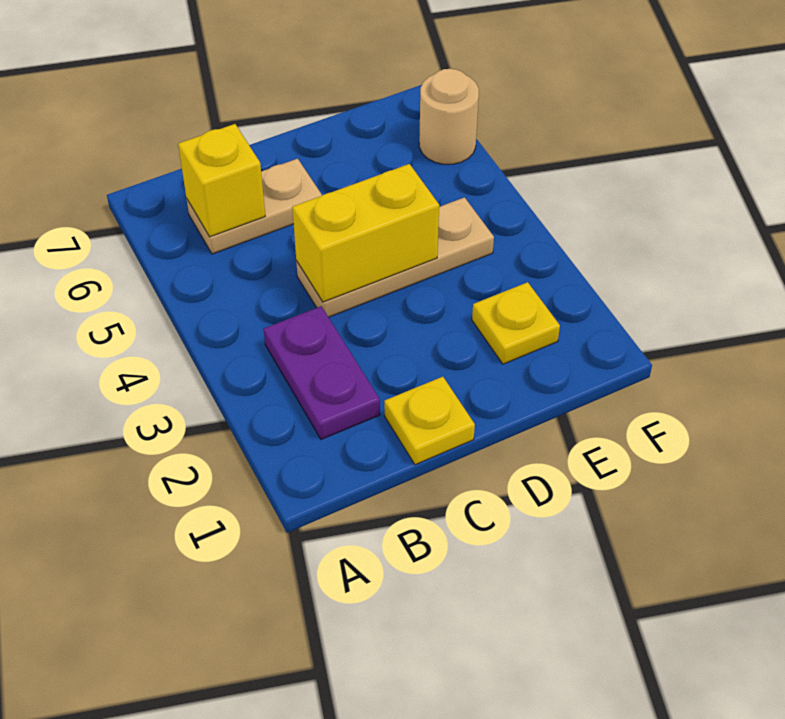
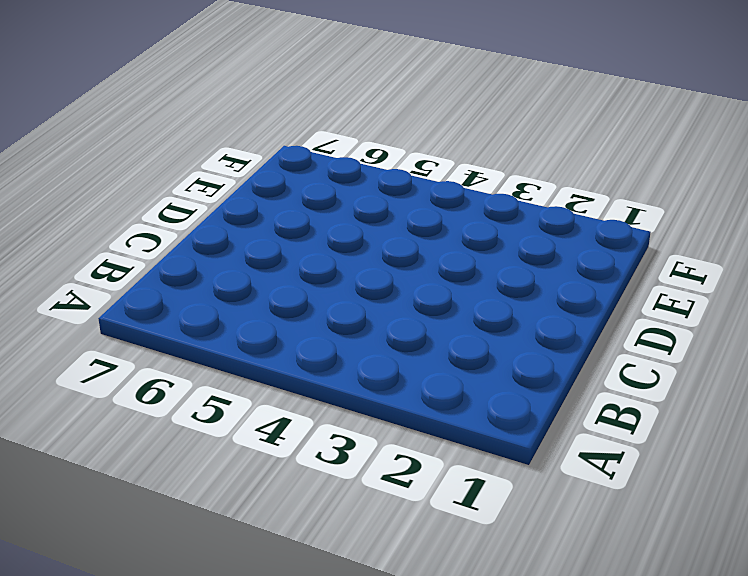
none -> purple plate B2:B3 level 1
none -> tan plate B6:C6 level 1

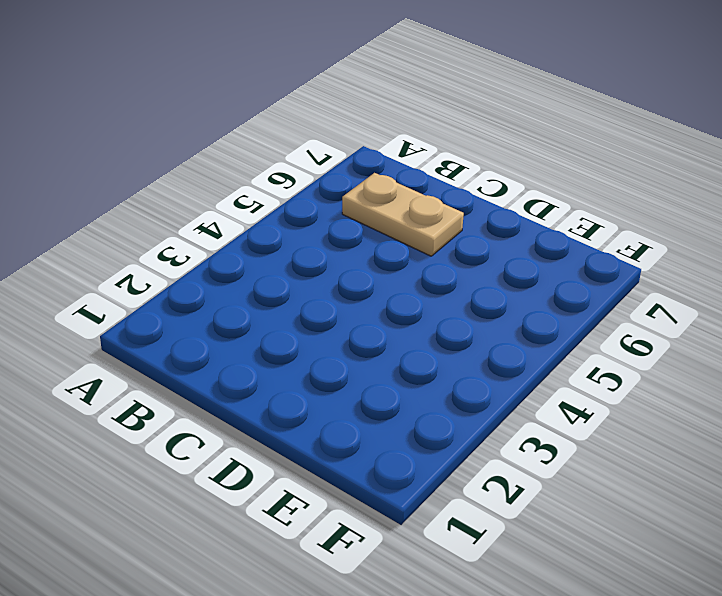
none -> purple plate B2:B3 level 1
none -> yellow plate C1 level 1

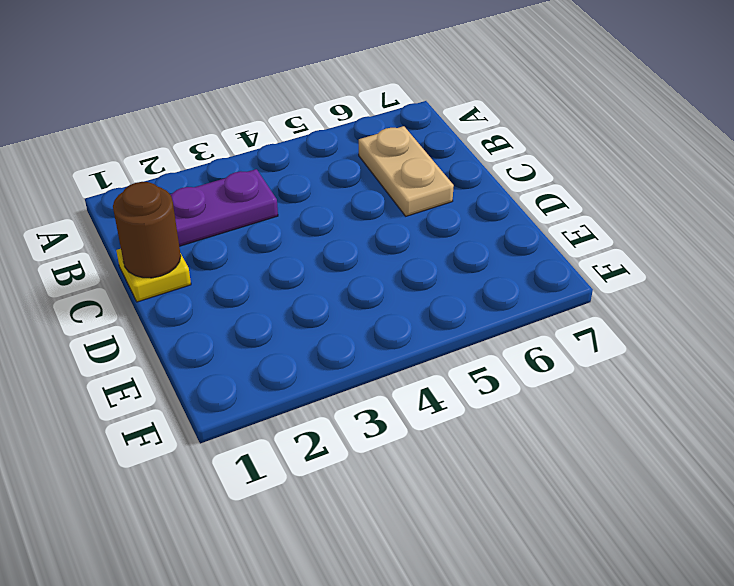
brown round brick C1 level 2 -> none
none -> tan plate C4:E4 level 1
none -> yellow plate E2 level 1

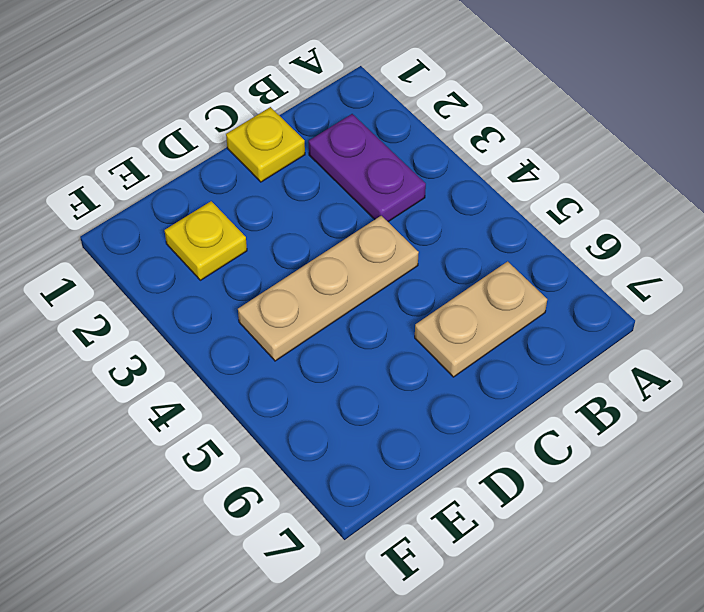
none -> tan round brick F6 level 1
none -> yellow brick B6 level 2

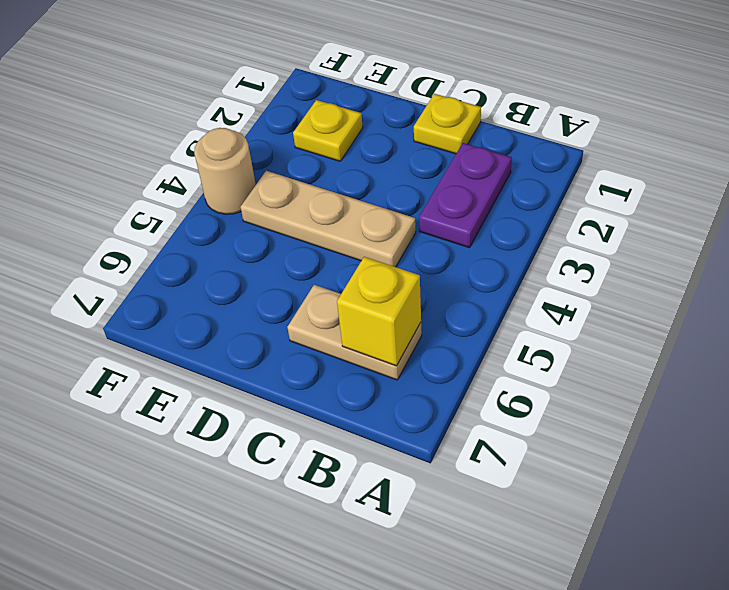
tan round brick F4 level 1 -> tan round brick F6 level 1
none -> yellow brick C4:D4 level 2

